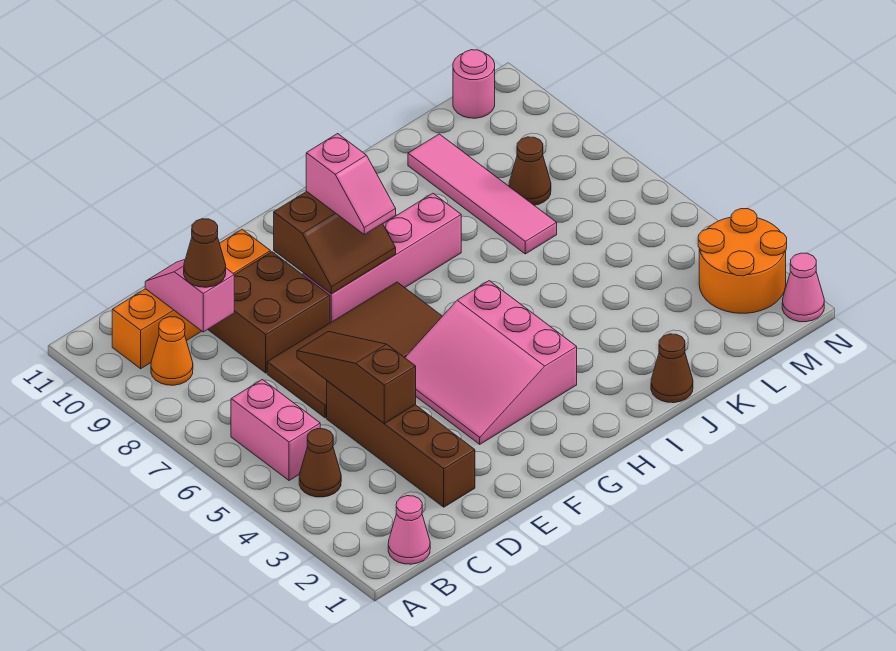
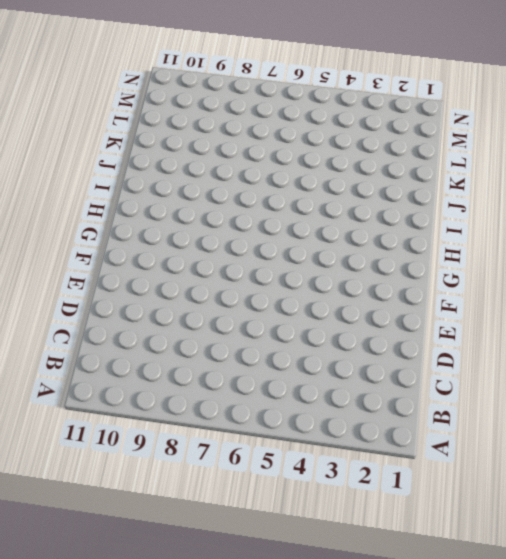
none -> pink cone B1 level 1
none -> brown cone B4 level 1
none -> pink brick B5:B6 level 1

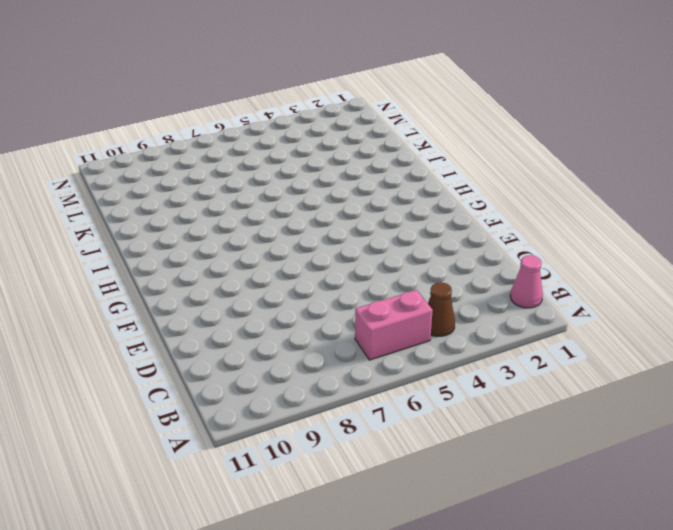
none -> orange cone B9 level 1
none -> orange brick B10:E10 level 1
none -> brown brick D2:D5 level 1

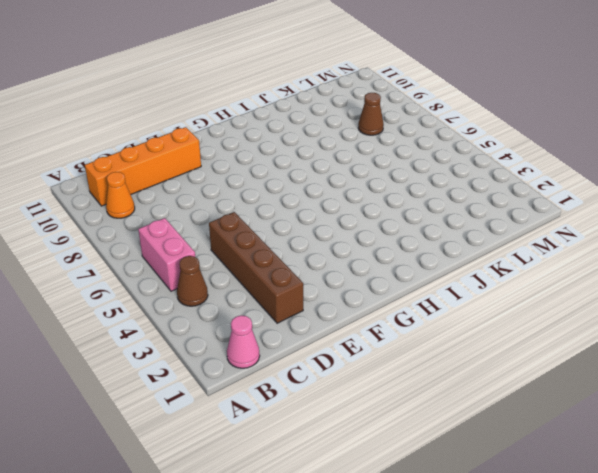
none -> brown tile D6:G7 level 1
none -> brown brick D8:E9 level 1
none -> pink slope F3:H5 level 1 top H

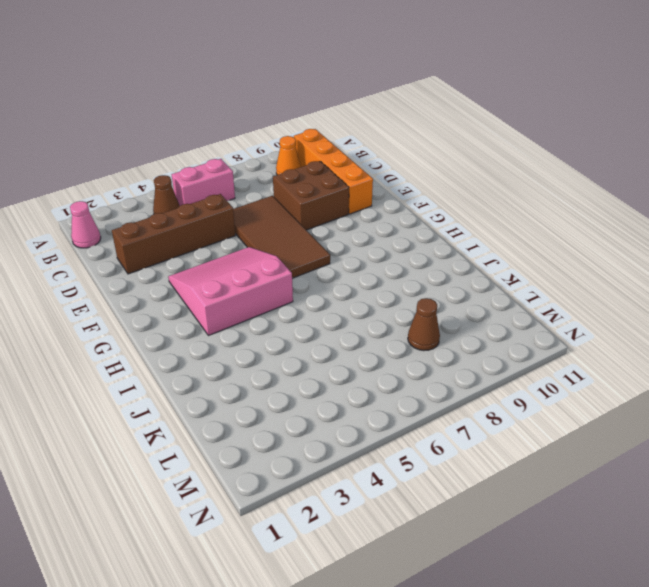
none -> pink brick F8:I8 level 1
none -> brown cone J1 level 1
none -> pink tile K7:K10 level 1

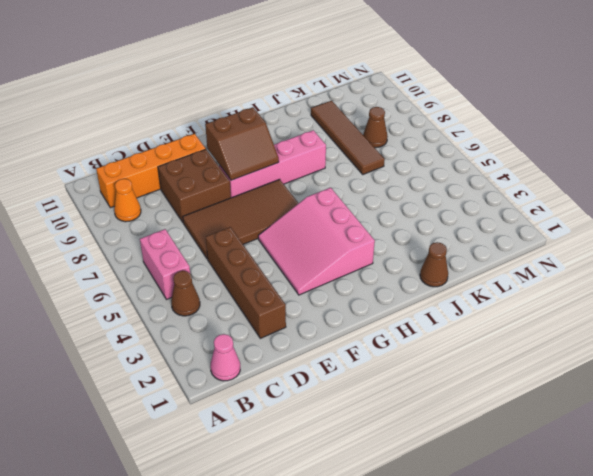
brown tile K7:K10 level 1 -> pink tile K7:K10 level 1
none -> orange round brick M2:N3 level 1
none -> pink round brick M11 level 1
none -> pink cone N1 level 1

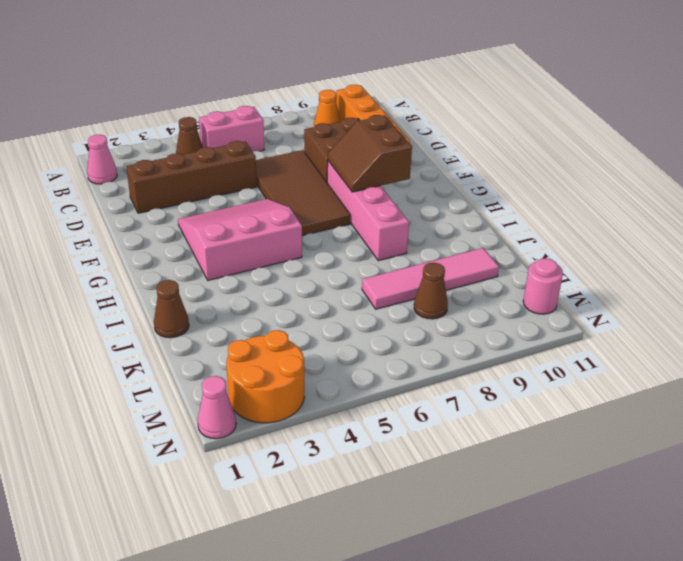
none -> pink slope C9:C10 level 2 top 9
none -> brown slope D4:D6 level 2 top 4
none -> brown cone C9 level 3

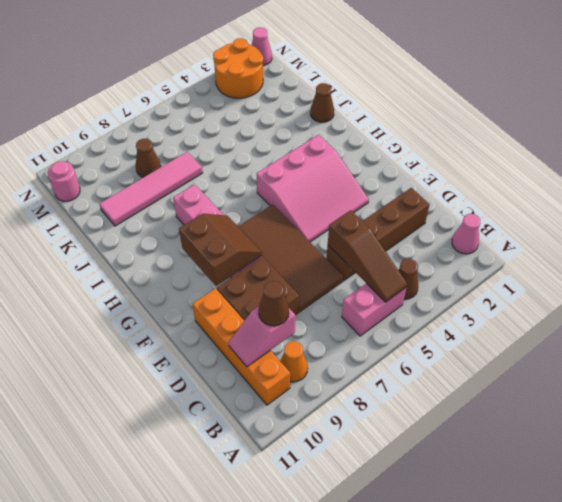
brown slope B5:D5 level 2 top D -> brown slope D4:D6 level 2 top 4
none -> pink slope G8:G9 level 3 top 9

